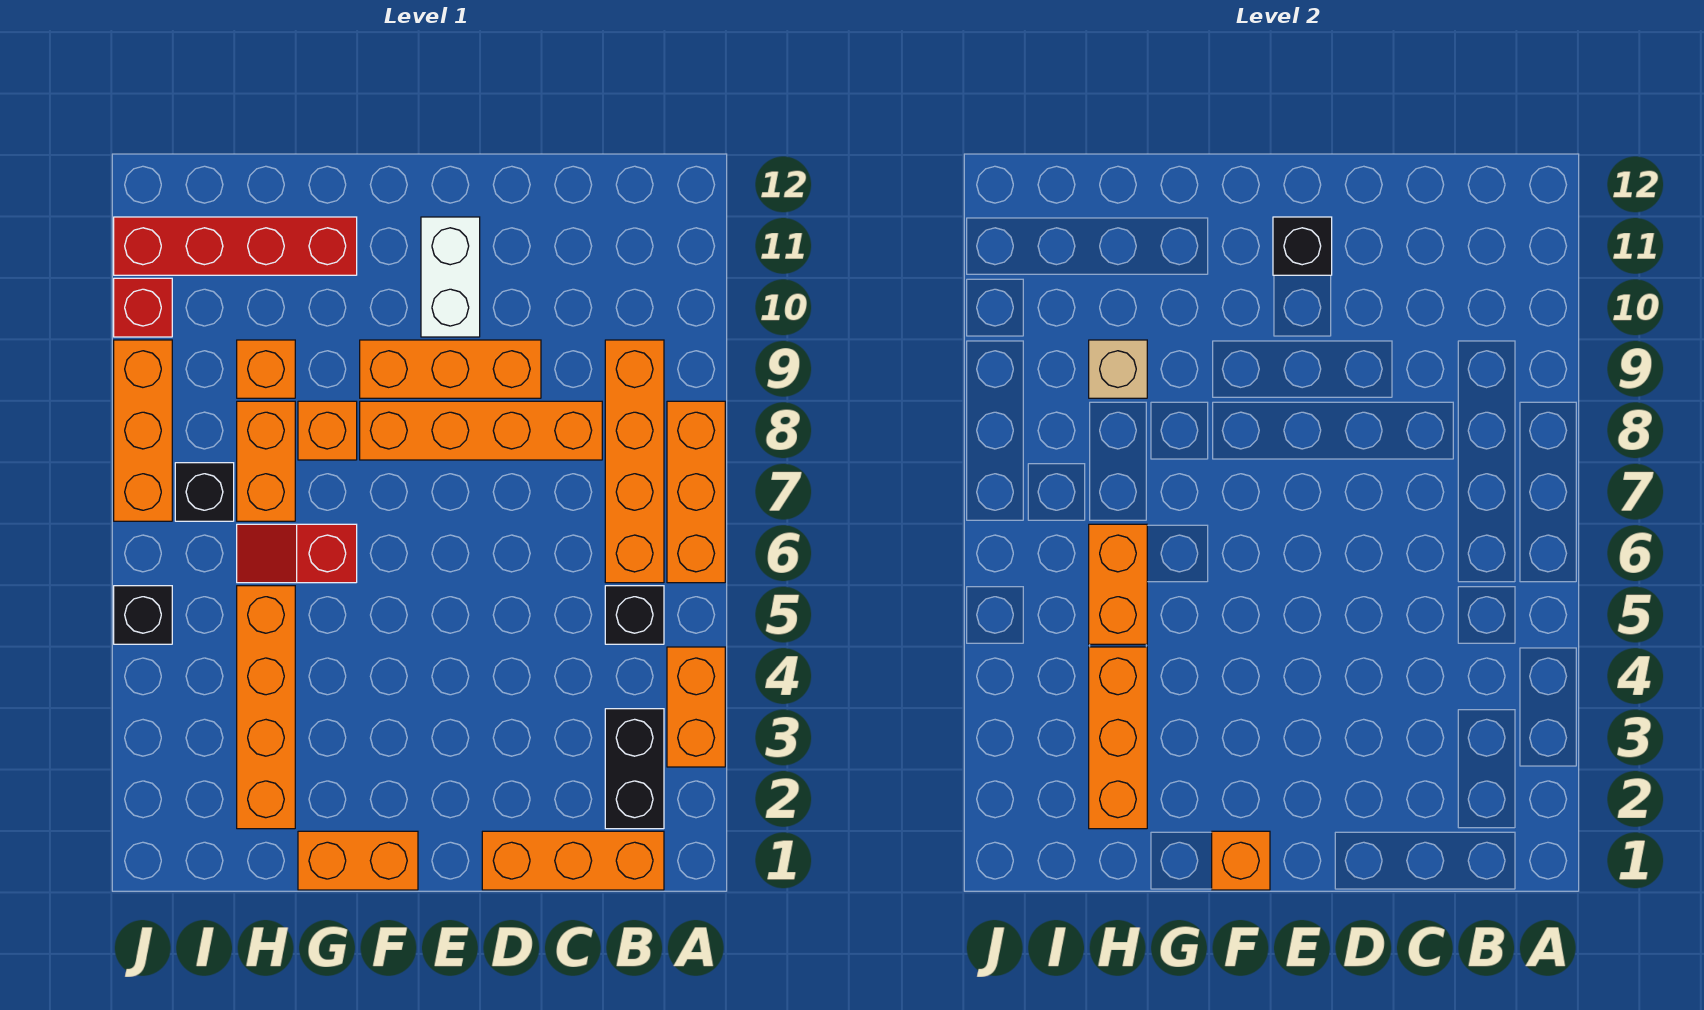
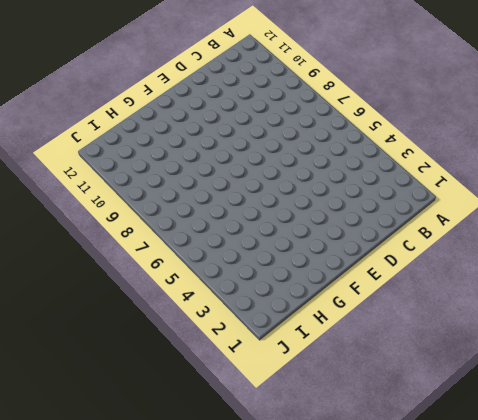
none -> orange brick A3:A4 level 1
none -> orange brick A6:A8 level 1
none -> orange brick B1:D1 level 1

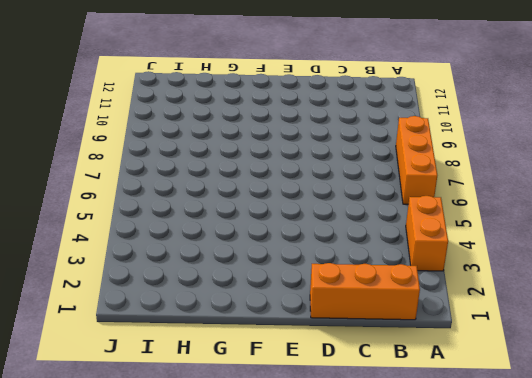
none -> black brick B2:B3 level 1
none -> black brick B5 level 1
none -> orange brick B6:B9 level 1

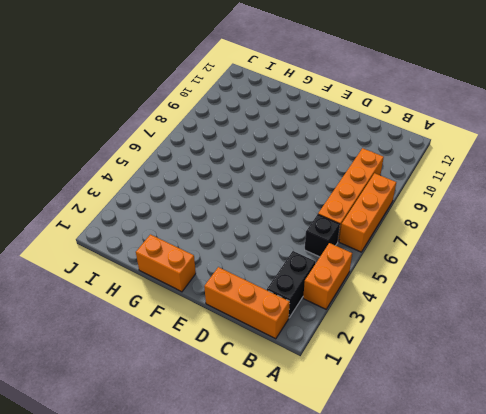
none -> orange brick C8:F8 level 1
none -> orange brick D9:F9 level 1
none -> white brick E10:E11 level 1

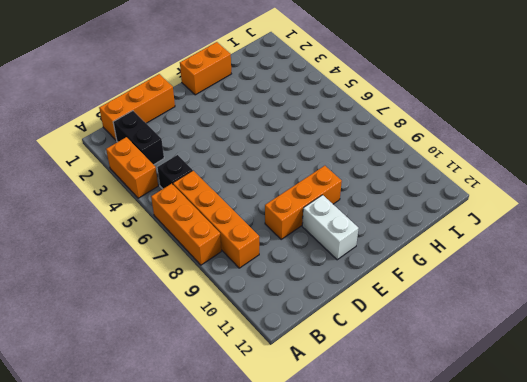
none -> orange brick C8:F8 level 1
none -> red slope G6:H6 level 1 top G
none -> orange brick G8 level 1

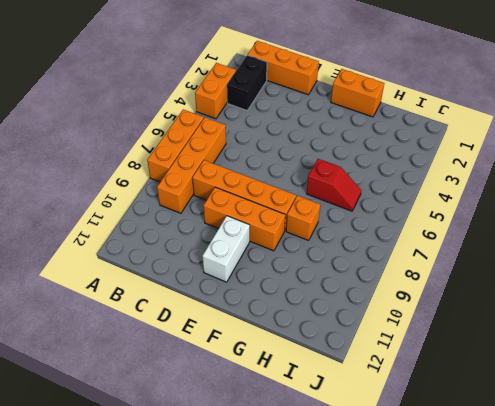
none -> black brick B5 level 1
none -> red brick G11:J11 level 1
none -> orange brick H2:H5 level 1

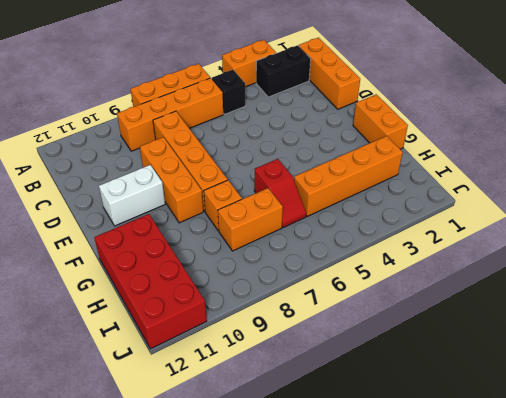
red brick G11:J12 level 1 -> red brick G11:J11 level 1
none -> orange brick H9 level 1
none -> black brick I7 level 1
none -> black brick J5 level 1

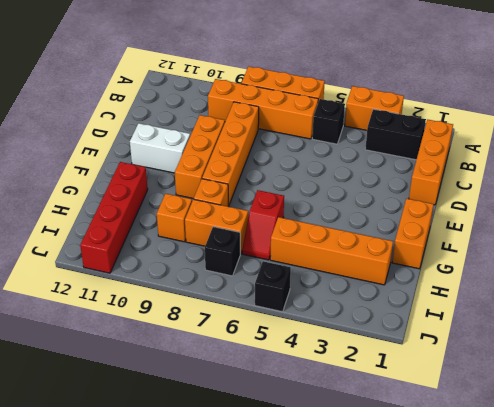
none -> orange brick J7:J9 level 1
none -> red brick J10 level 1
none -> black brick E11 level 2

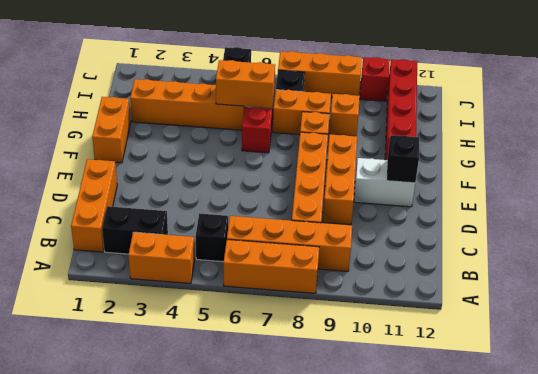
none -> orange brick F1 level 2
none -> orange brick H2:H4 level 2
none -> tan brick H9 level 2

